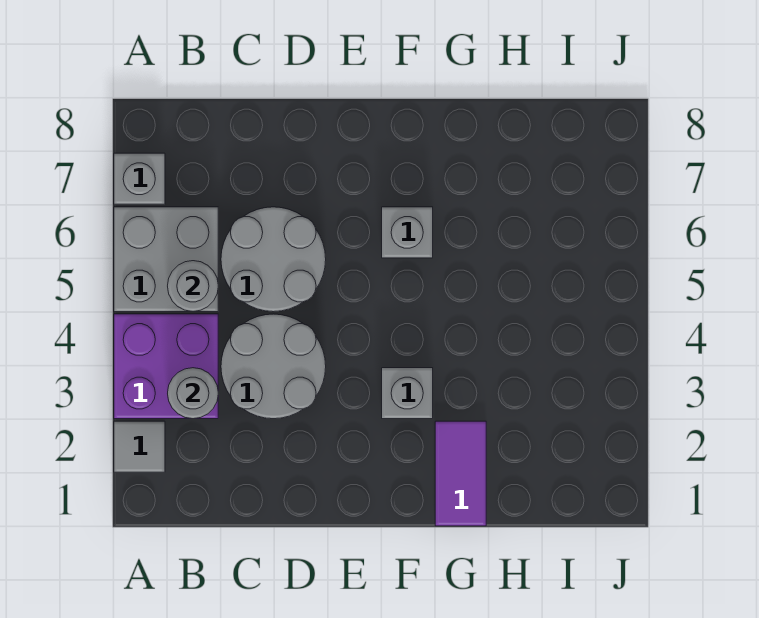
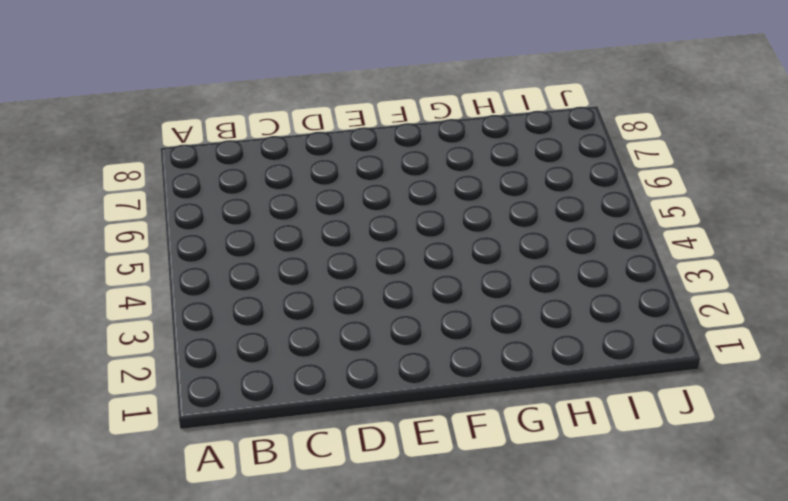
none -> grey tile A2 level 1
none -> purple brick A3:B4 level 1

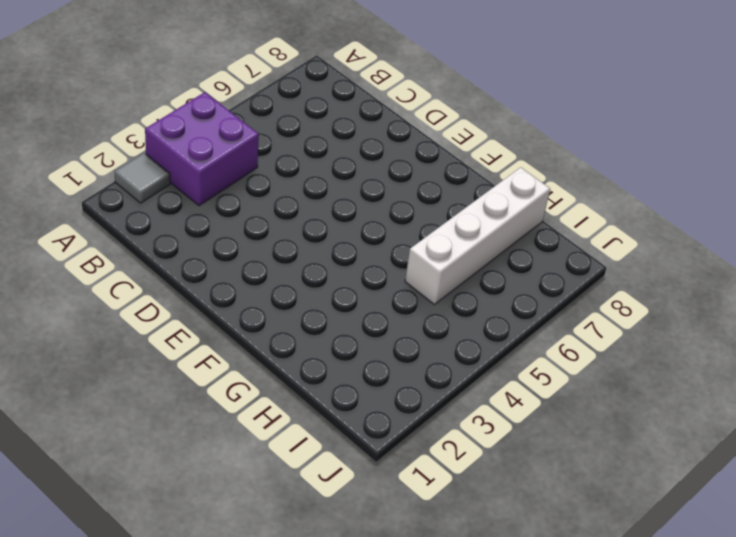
white brick H5:H8 level 1 -> none
none -> grey brick A5:B6 level 1
none -> grey brick A7 level 1

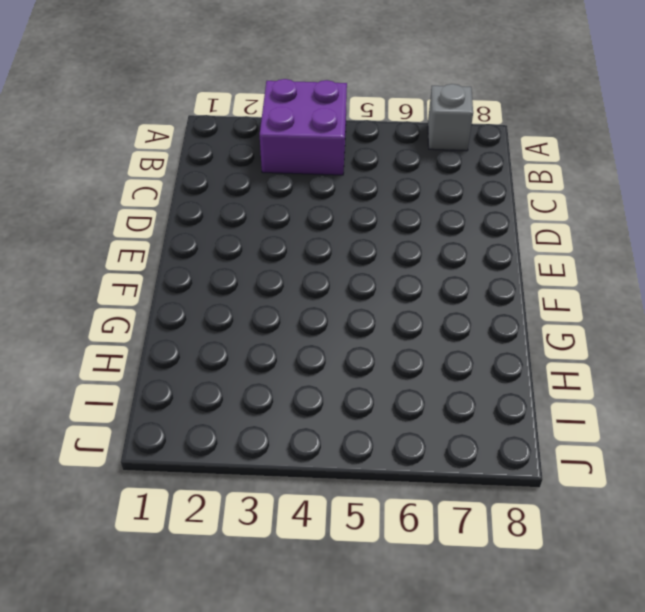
none -> grey tile A2 level 1
none -> grey brick A5:B6 level 1

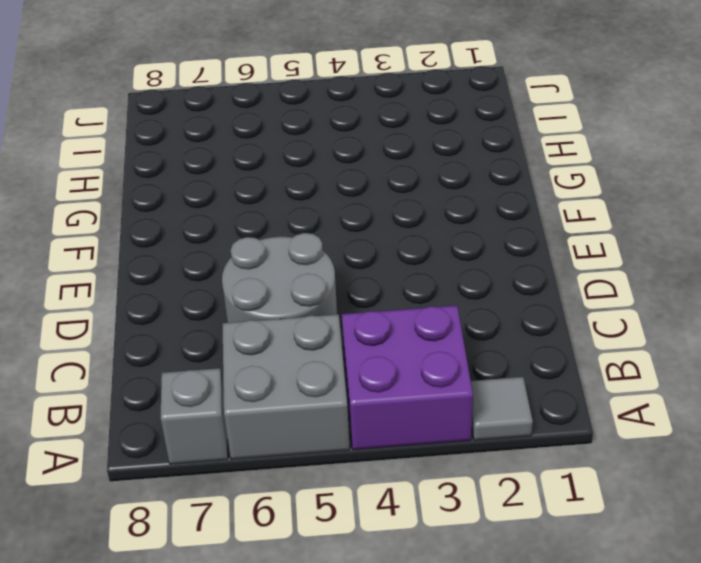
none -> grey round brick C3:D4 level 1
none -> grey brick F3 level 1

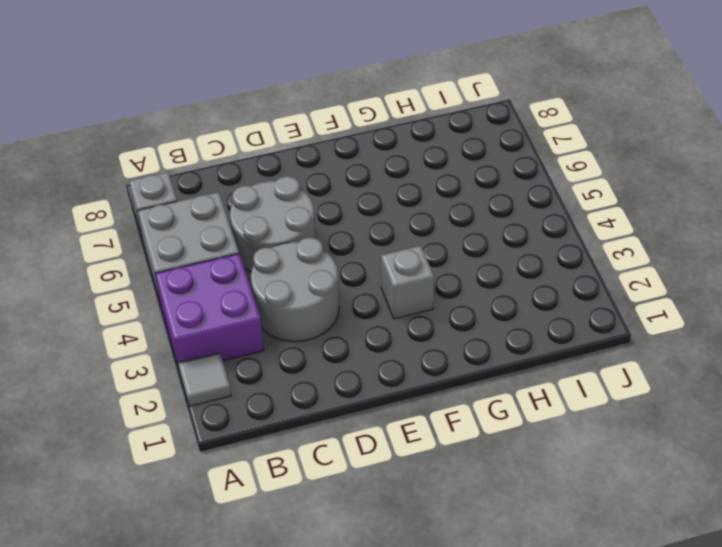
none -> grey brick F6 level 1
none -> purple tile G1:G2 level 1

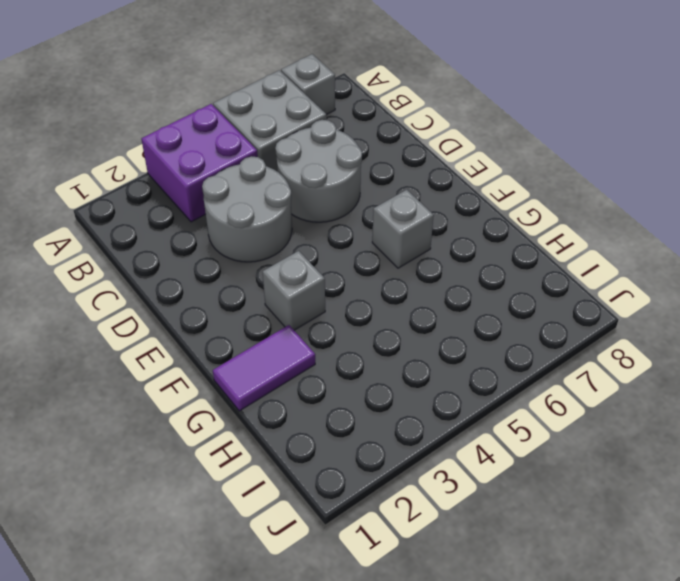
none -> grey tile A2 level 1
none -> grey round brick B3 level 2

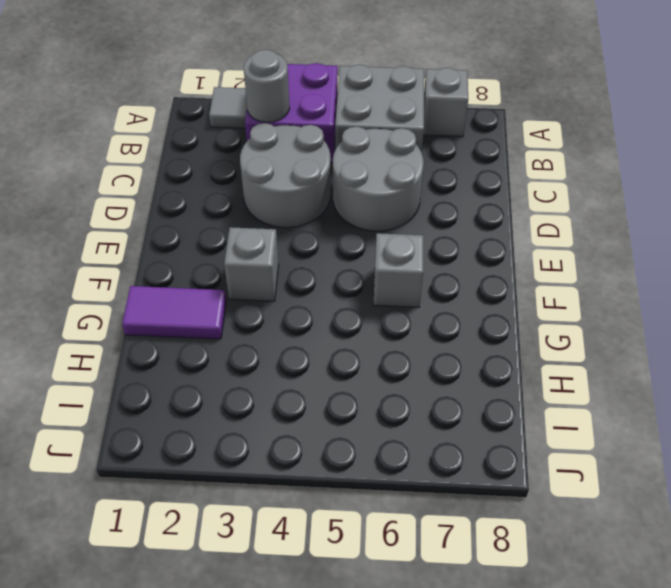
none -> grey round brick B5 level 2

